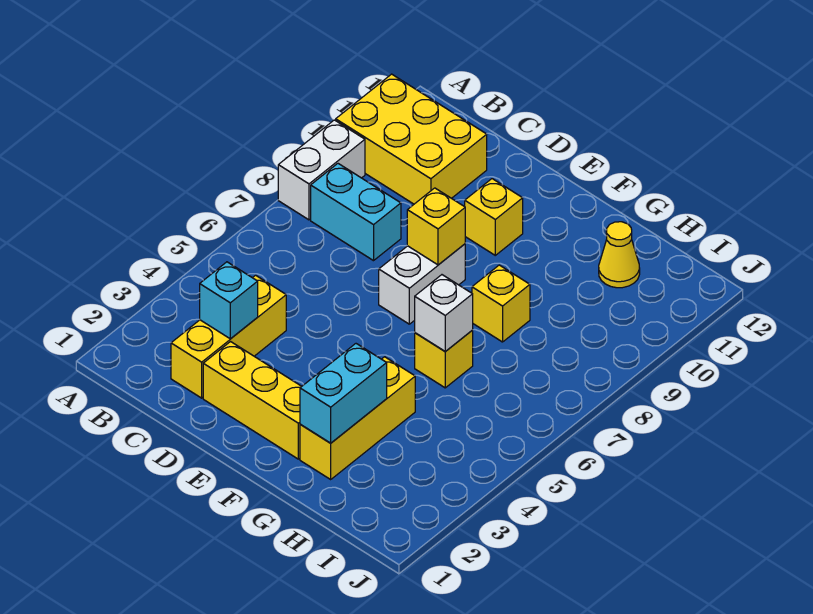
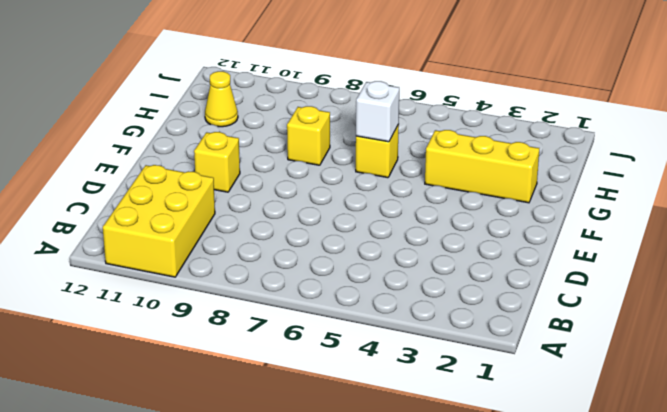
none -> white brick A8:A9 level 1
none -> cyan brick B8:C8 level 1
none -> yellow brick C2:C4 level 1

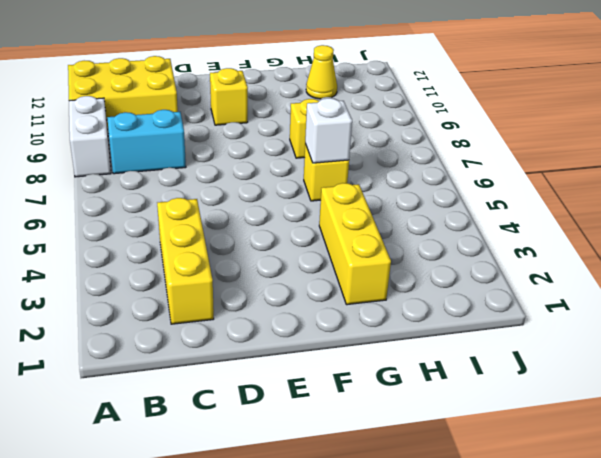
none -> yellow brick D2:F2 level 1
none -> white brick E7:E8 level 1
none -> cyan brick C3 level 2

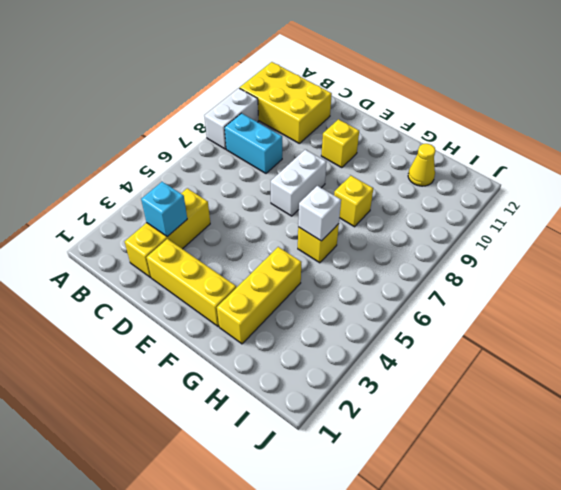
none -> yellow brick E8 level 2
none -> cyan brick G2:G3 level 2

